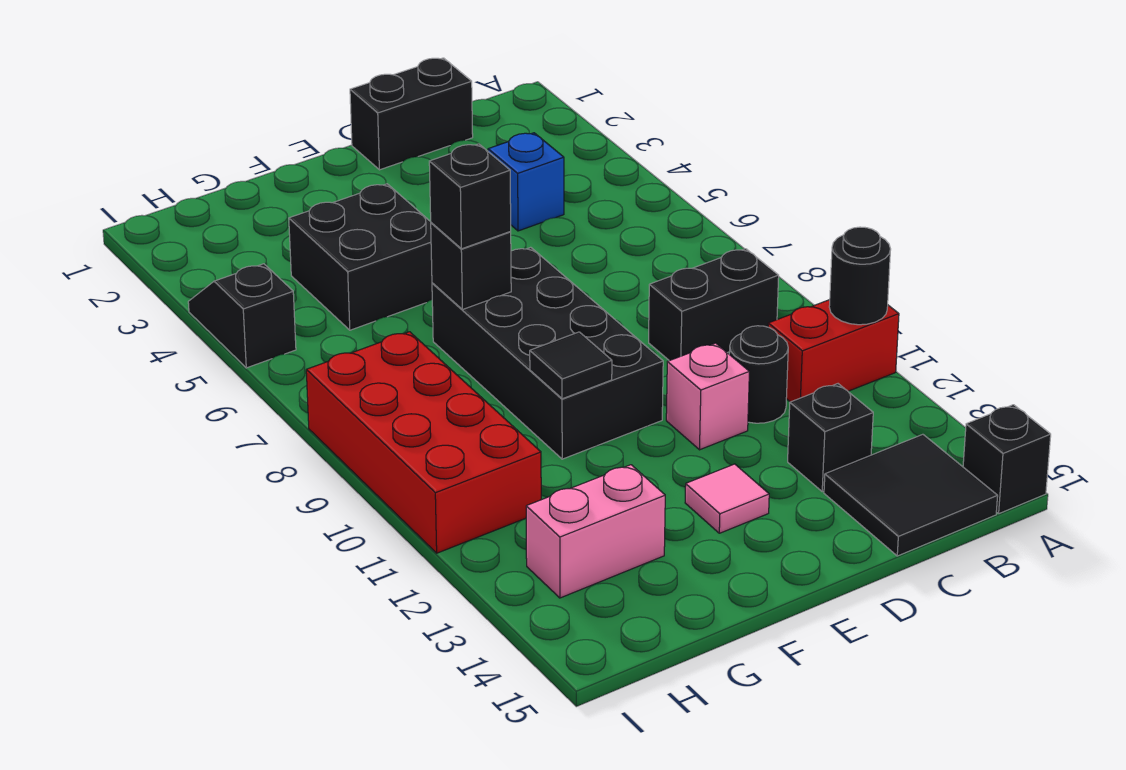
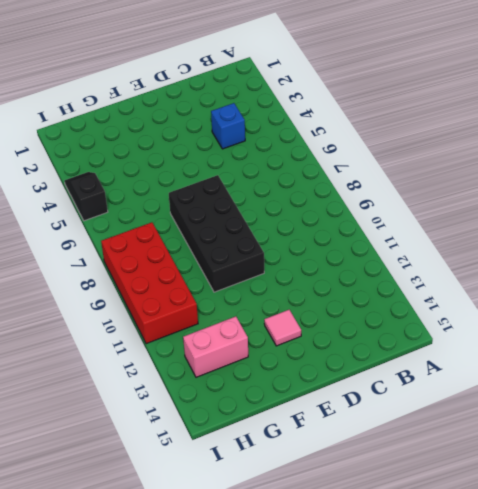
none -> red brick A11:B11 level 1
none -> black brick A15 level 1
none -> black brick B9:C9 level 1

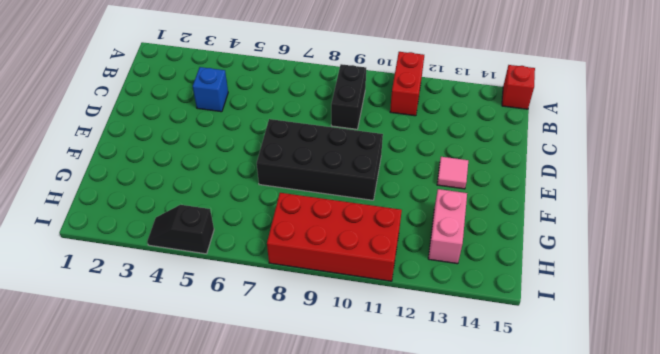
red brick A15 level 1 -> black brick A15 level 1
none -> black tile B14:C15 level 1
none -> black brick C1:D1 level 1
none -> black round brick C11 level 1

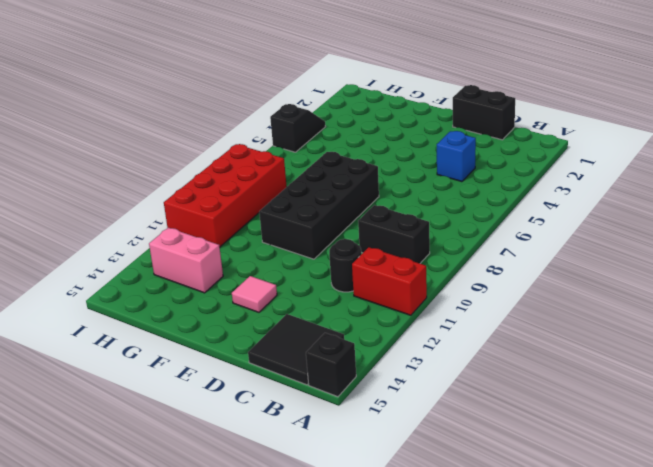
none -> black brick C13 level 1
none -> pink brick D11 level 1
none -> black brick F4:G5 level 1

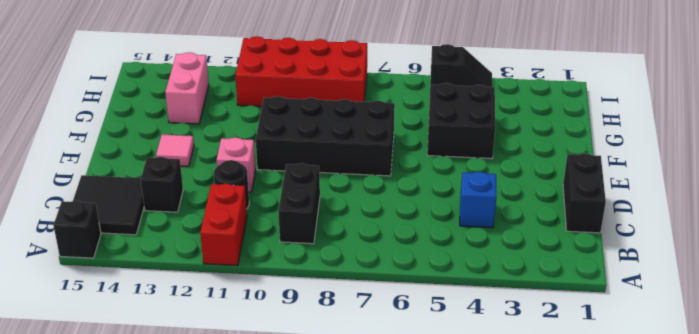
none -> black round brick A11 level 2
none -> black brick F7 level 2
none -> black tile F10 level 2

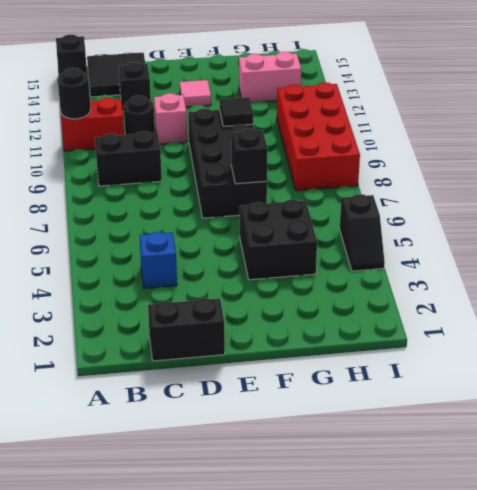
none -> black brick F7 level 3

